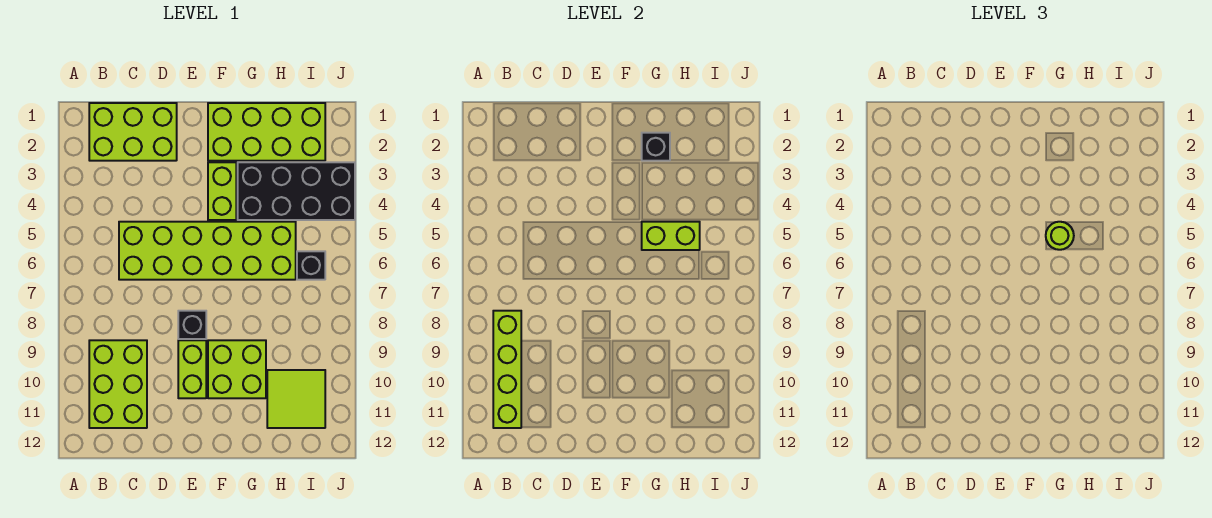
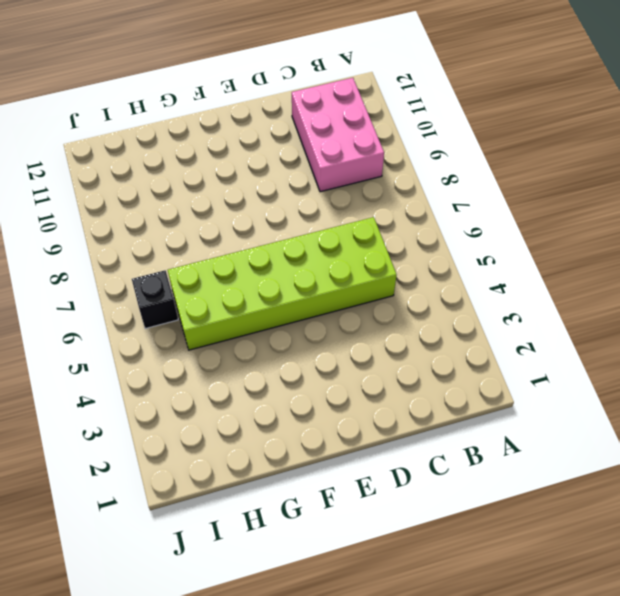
pink brick B9:C11 level 1 -> lime brick B9:C11 level 1
none -> lime brick B1:D2 level 1
none -> black brick E8 level 1
none -> lime brick E9:E10 level 1

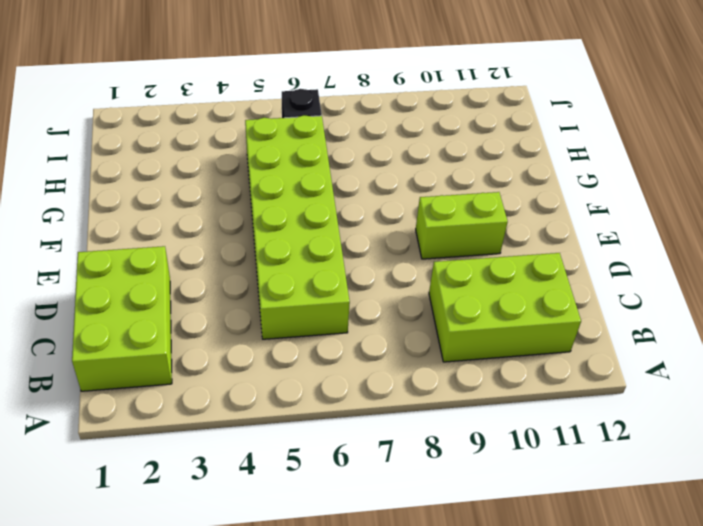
none -> black brick E8 level 1
none -> lime brick F1:I2 level 1
none -> lime brick F3:F4 level 1

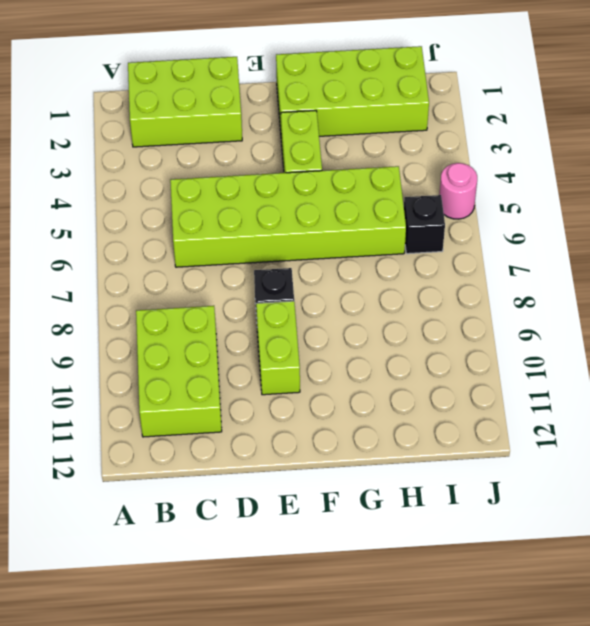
pink round brick J5 level 1 -> none
none -> lime brick F9:G10 level 1
none -> black brick G3:J4 level 1
none -> lime tile H10:I11 level 1

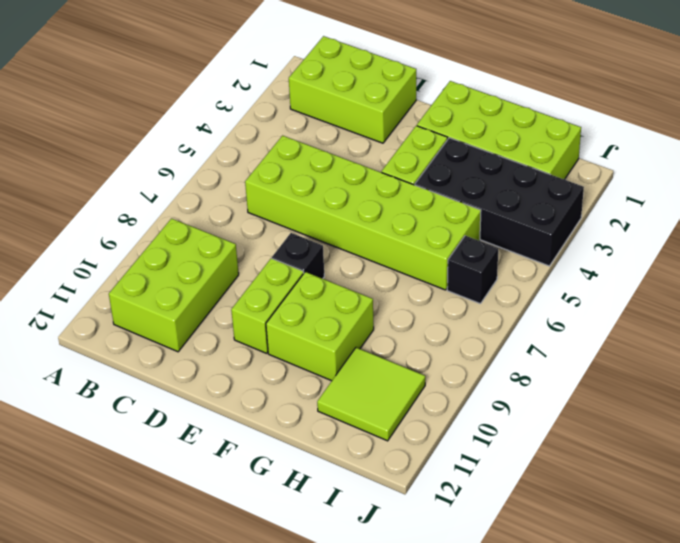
none -> lime brick B8:B11 level 2
none -> black brick G2 level 2
none -> lime brick G5:H5 level 2

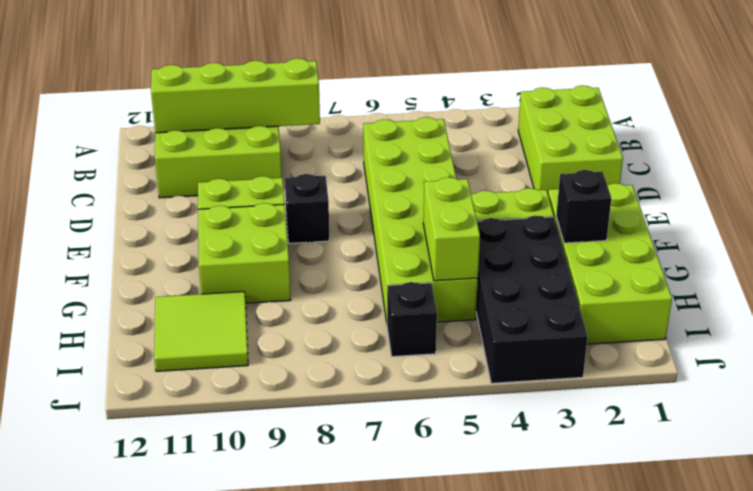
none -> lime round brick G5 level 3

